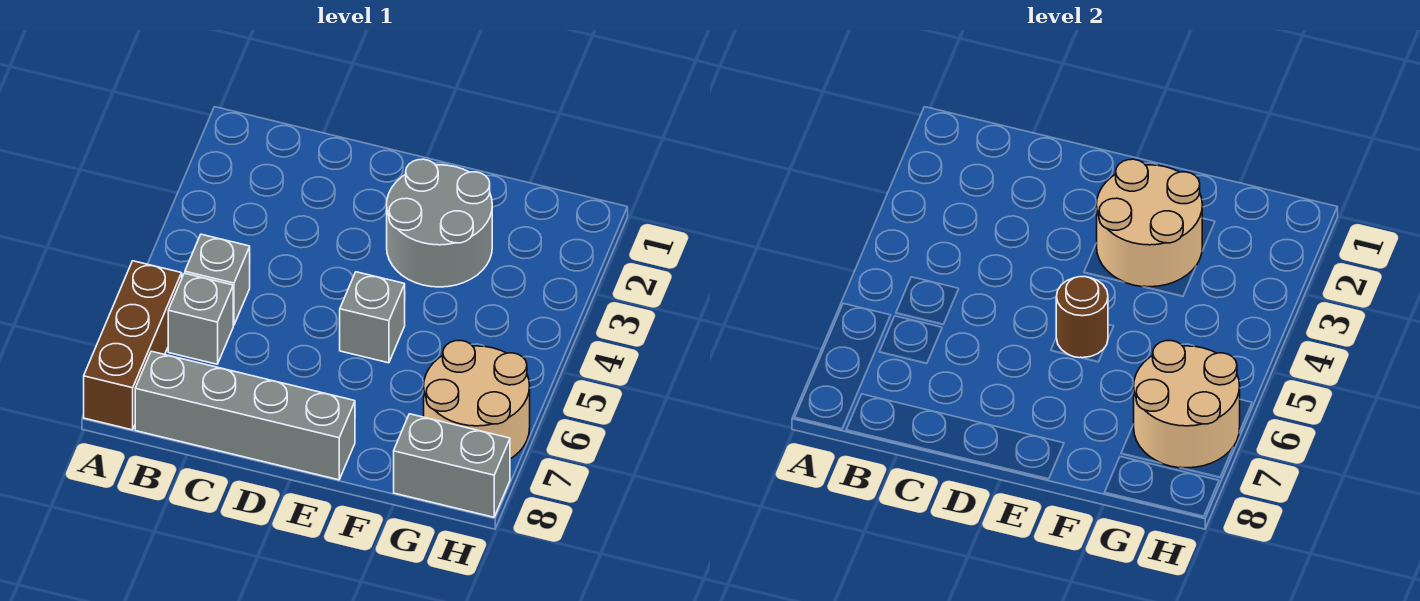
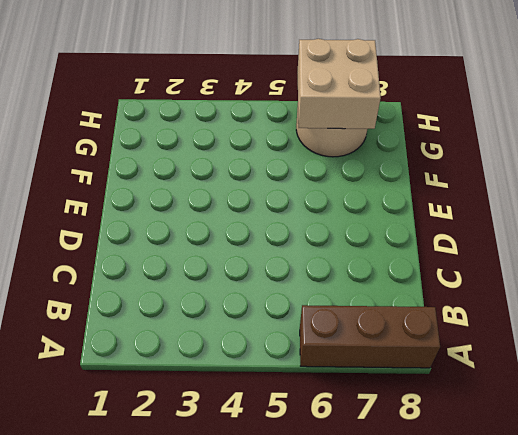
tan brick G6:H7 level 2 -> tan round brick G6:H7 level 2
none -> grey brick B5 level 1
none -> grey brick B6 level 1

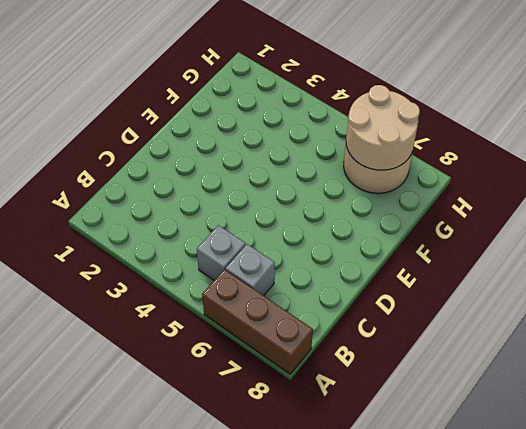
none -> grey brick B8:E8 level 1
none -> grey round brick E2:F3 level 1

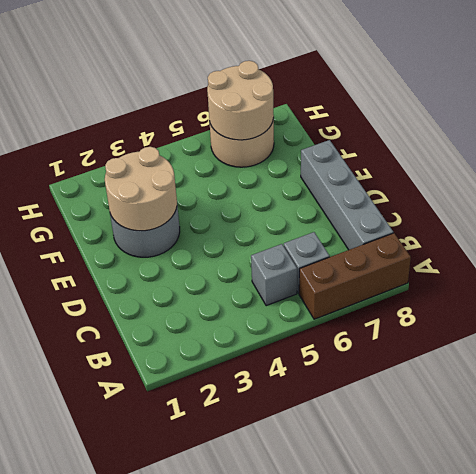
none -> grey brick E5 level 1
none -> grey brick G8:H8 level 1

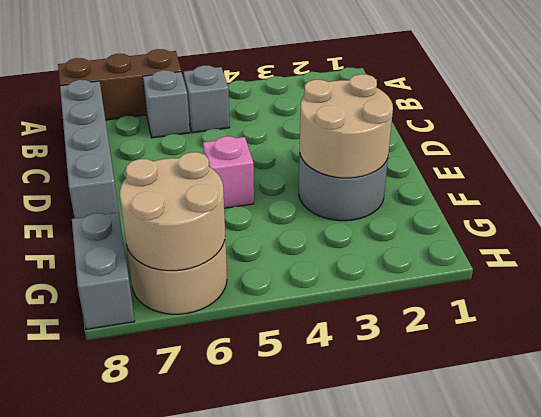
pink brick E5 level 1 -> grey brick E5 level 1
none -> brown round brick E5 level 2

